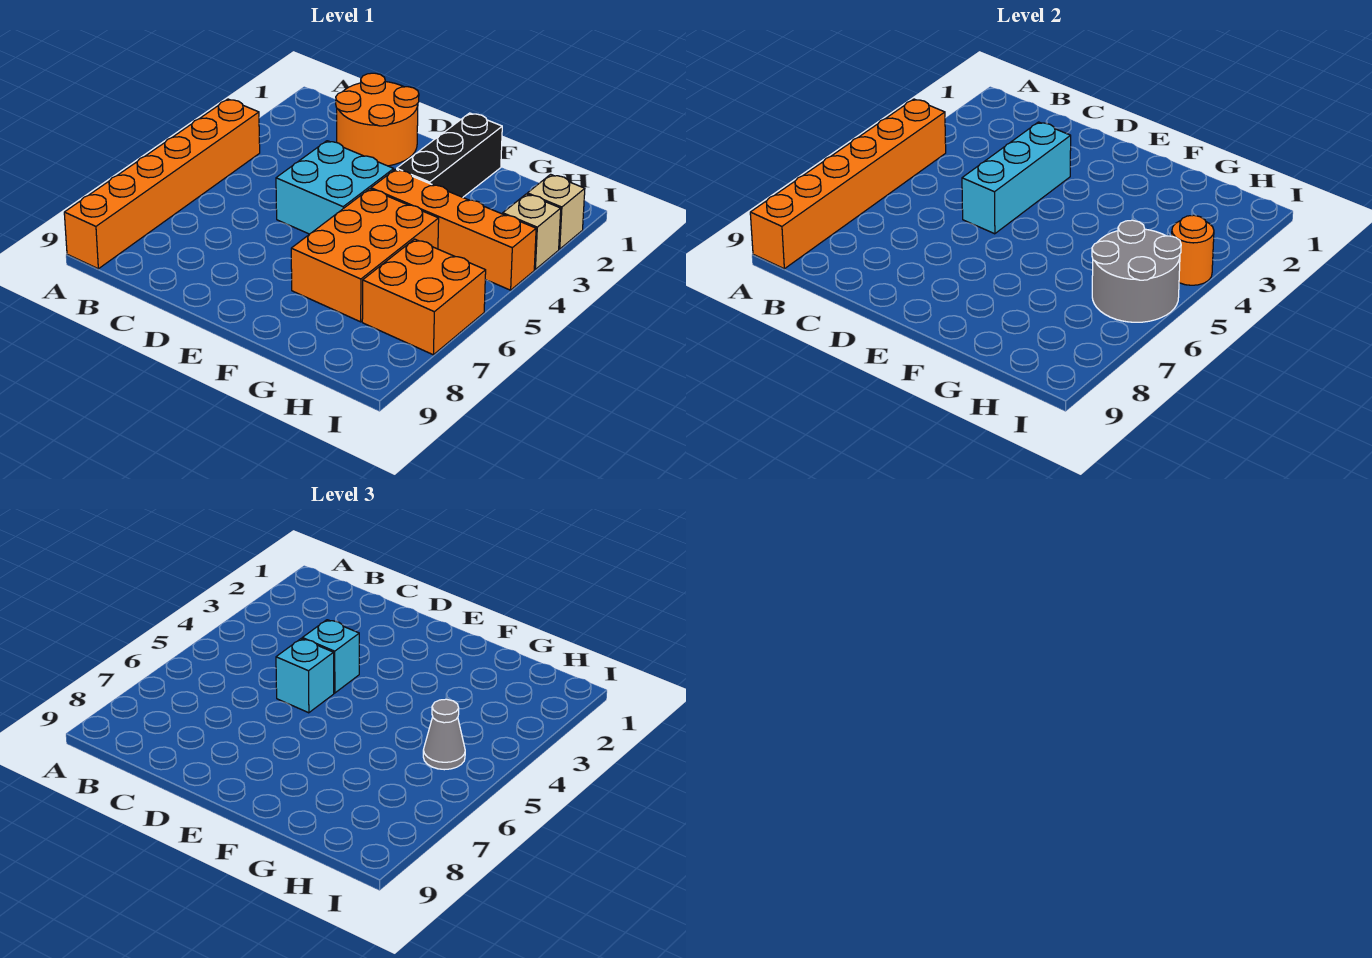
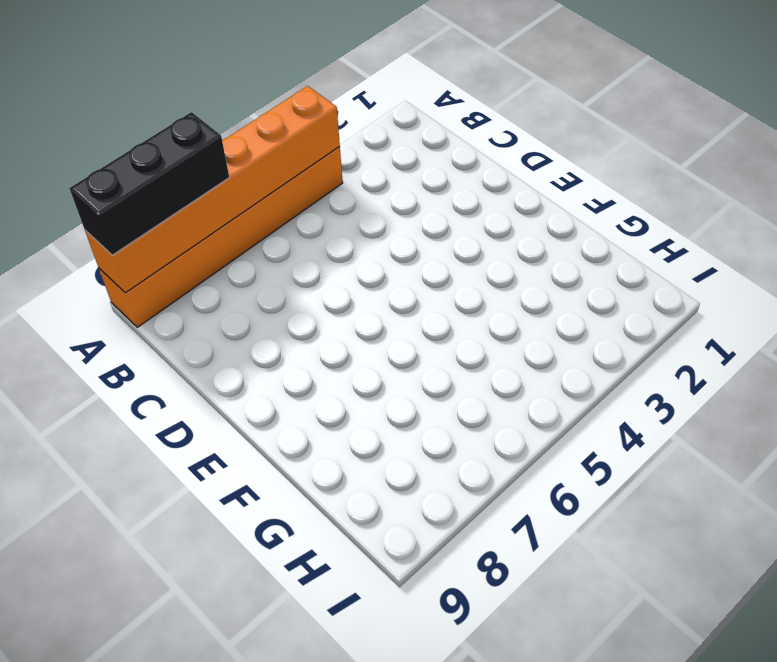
black brick A7:A9 level 3 -> black brick F1:F3 level 1
none -> orange round brick C1:D2 level 1
none -> cyan brick D4:E5 level 1
none -> orange brick F4:I4 level 1

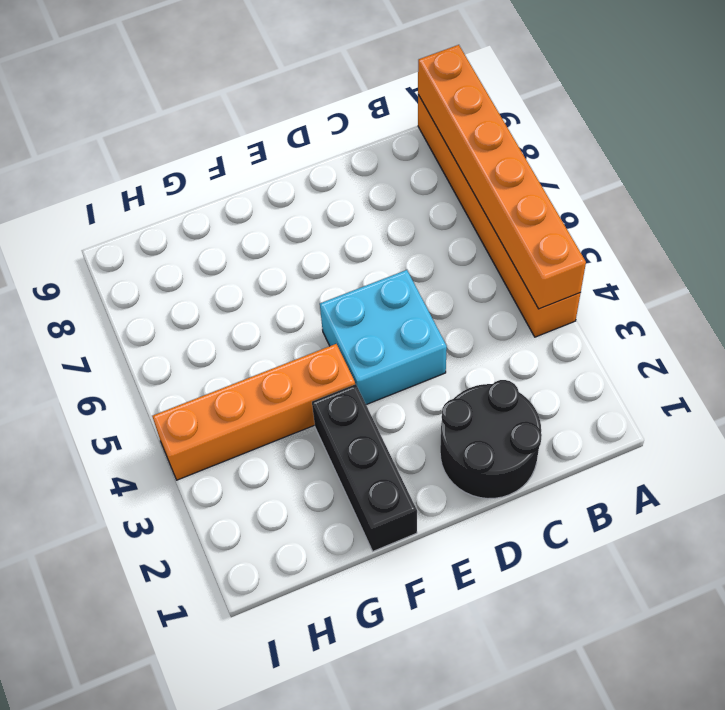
black round brick C1:D2 level 1 -> orange round brick C1:D2 level 1
none -> orange brick F5:G7 level 1
none -> orange brick H6:I7 level 1
none -> tan brick I2 level 1

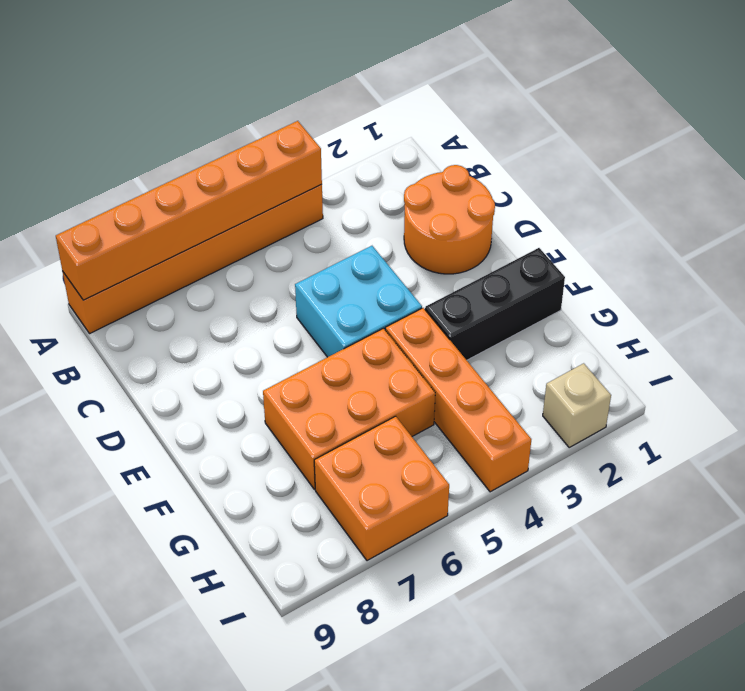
none -> tan brick I3 level 1
none -> cyan brick D3:D5 level 2
none -> grey round brick H5:I6 level 2

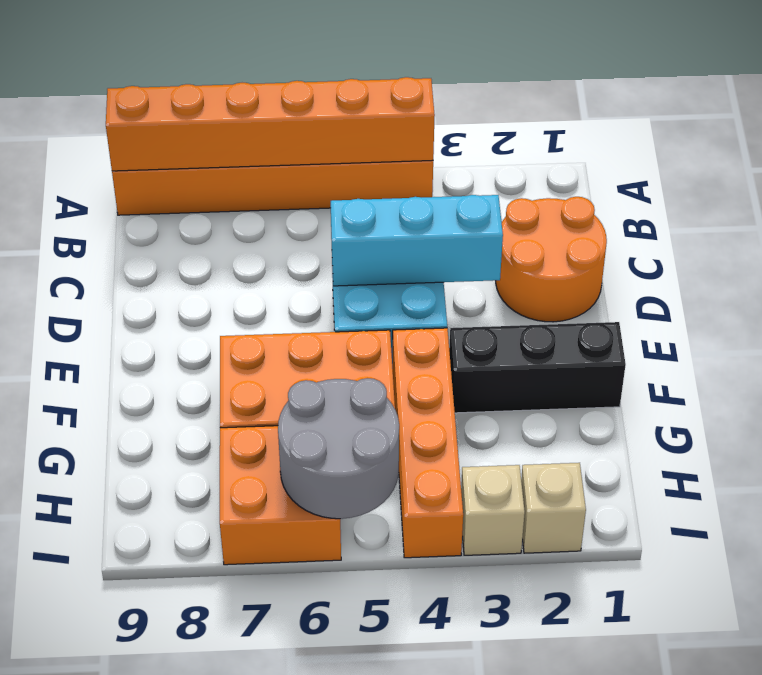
none -> orange round brick I4 level 2
none -> cyan brick D4 level 3
none -> cyan brick D5 level 3

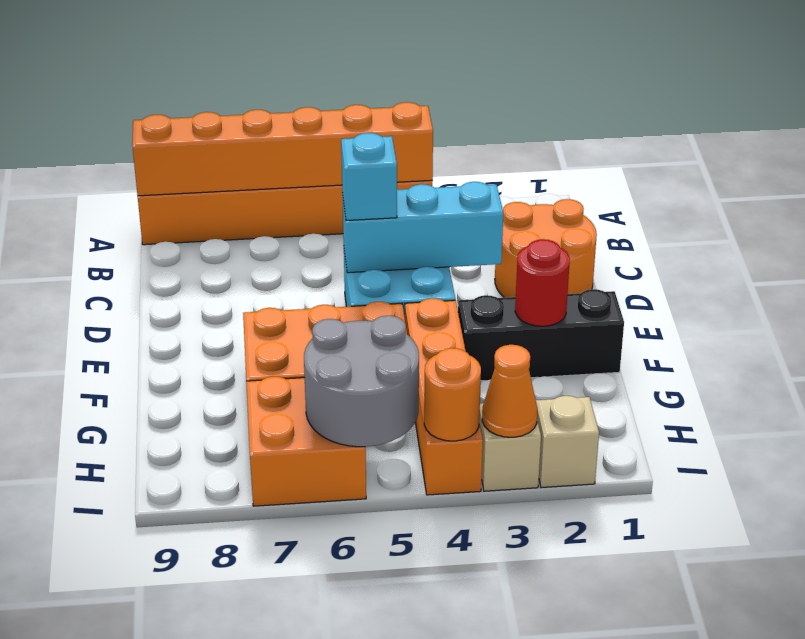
red round brick F2 level 2 -> none
orange cone I3 level 2 -> none
none -> cyan brick D4 level 3
none -> grey cone H5 level 3

